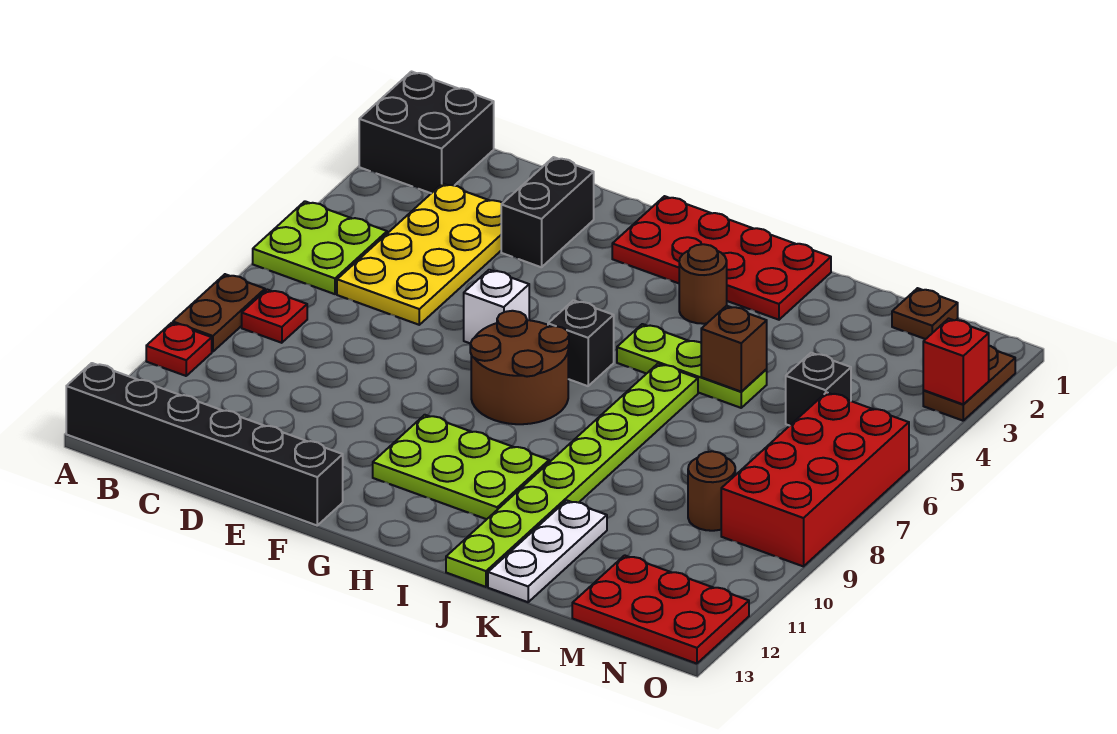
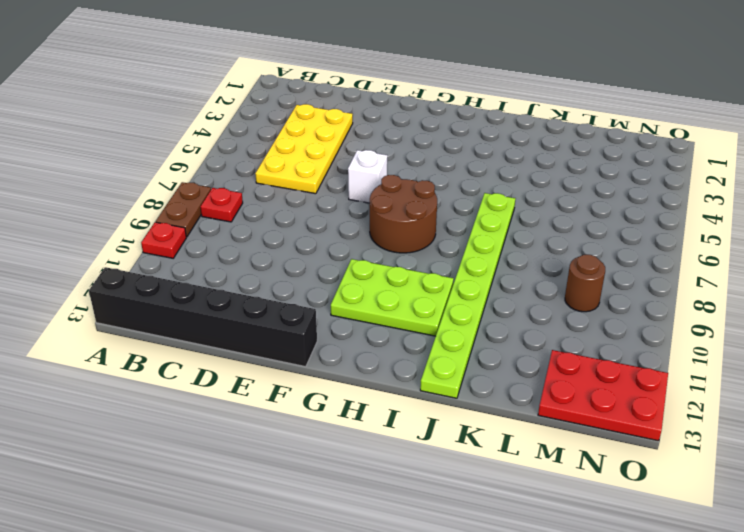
none -> black brick A1:B2 level 1
none -> lime plate A5:B6 level 1
none -> black brick E2:E3 level 1

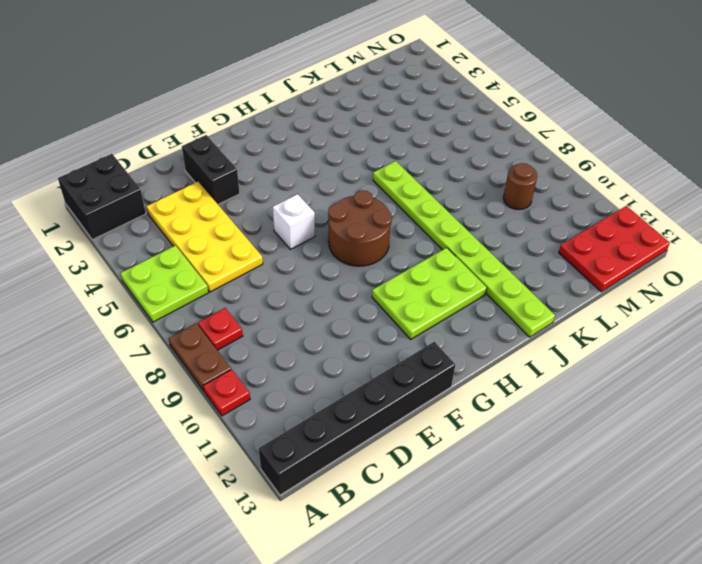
none -> red plate G1:J2 level 1
none -> black brick H6 level 1
none -> brown round brick I3 level 1

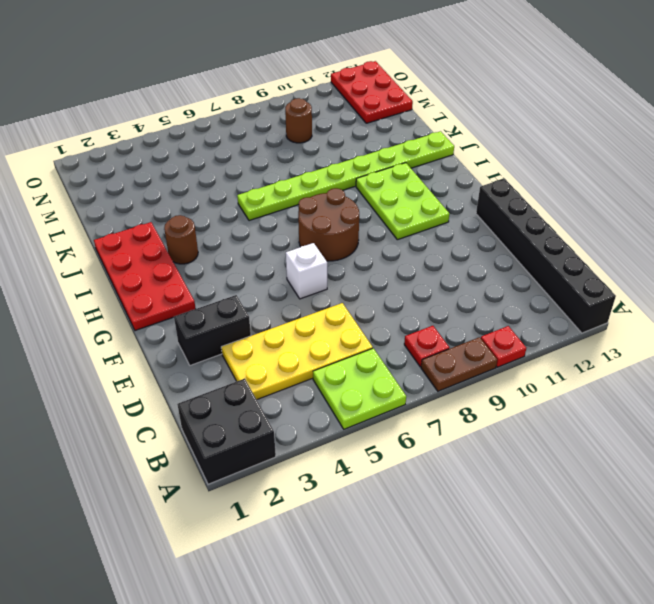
none -> black brick H6 level 1
none -> lime plate I5:K5 level 1
none -> white plate K11:K13 level 1

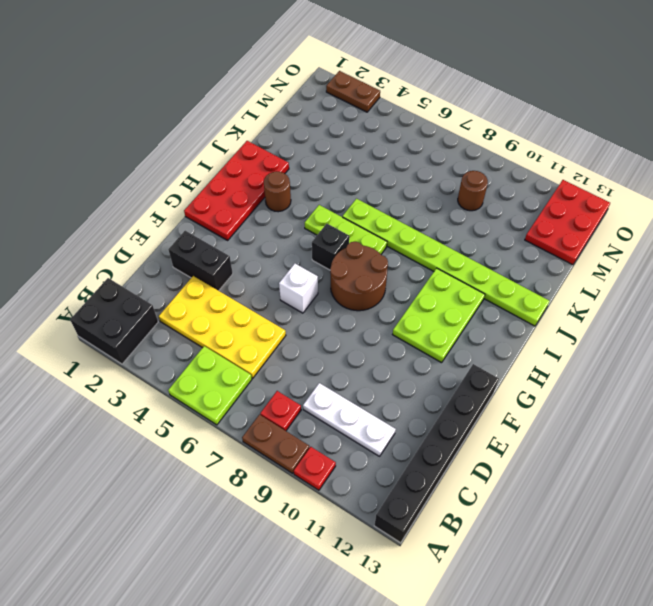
white plate C9:C11 level 1 -> white plate K11:K13 level 1
lime plate I5:I7 level 1 -> lime plate I5:K5 level 1
none -> brown plate M1 level 1
none -> black brick M5 level 1
none -> red brick N6:O9 level 1

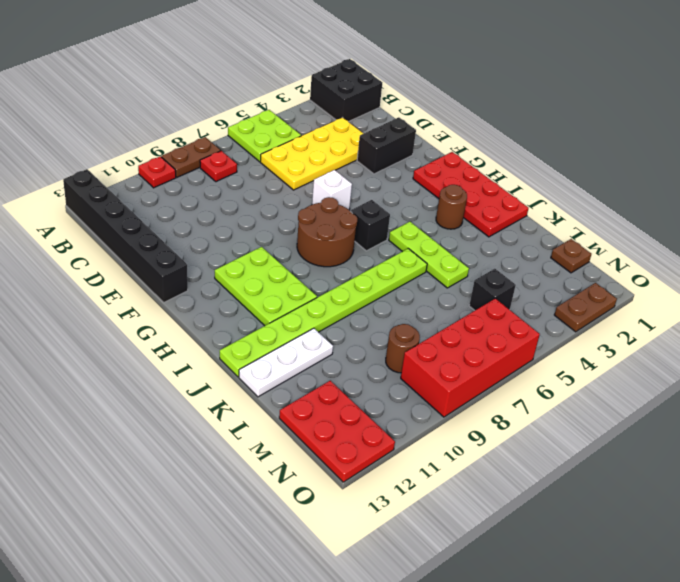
none -> brown brick K5 level 2
none -> red brick O3 level 2

